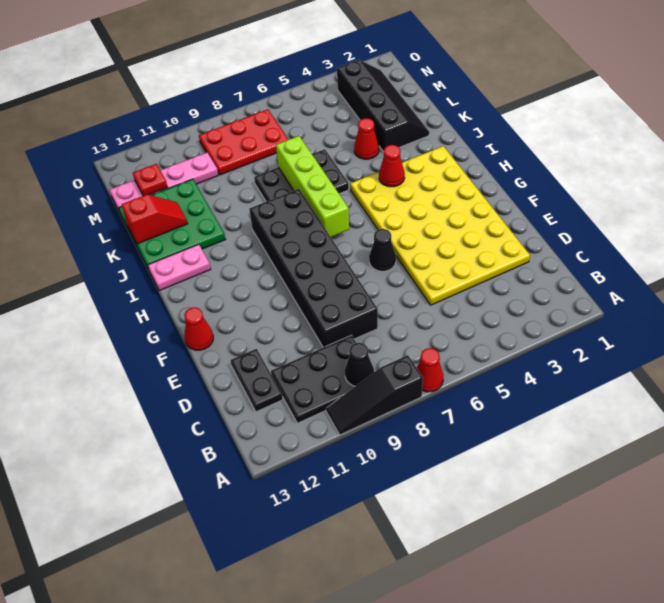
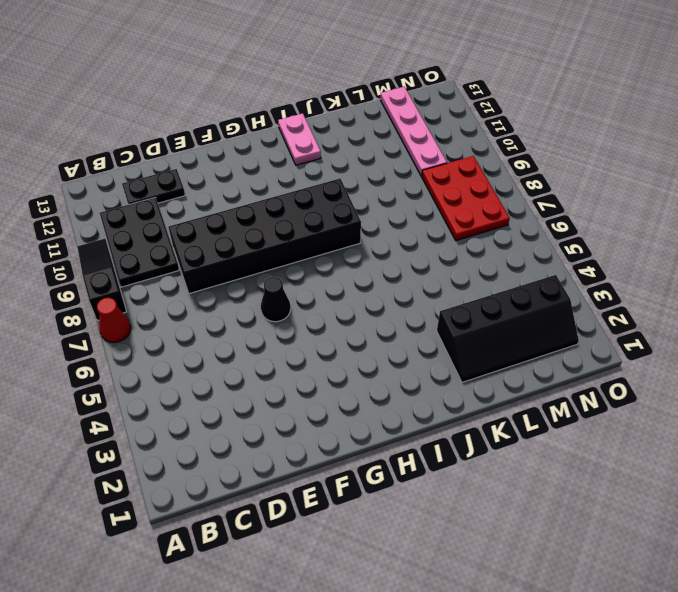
none -> yellow plate D2:I5 level 1
none -> red cone F13 level 1
none -> black plate J6:K8 level 1

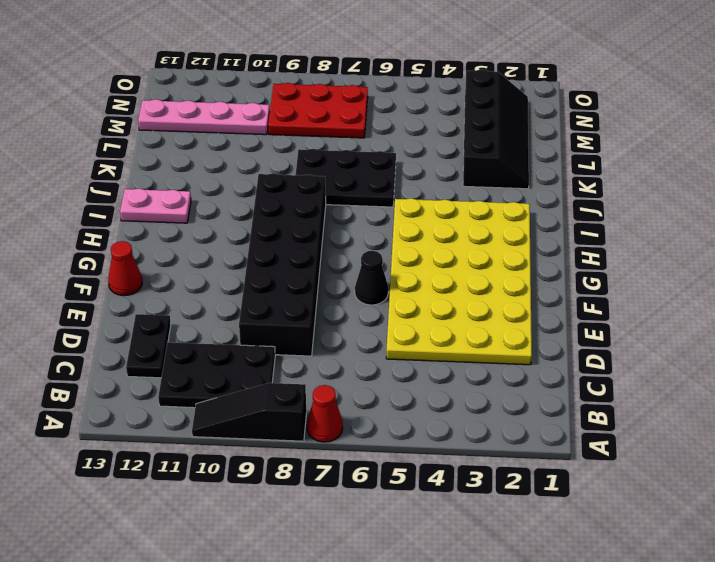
none -> green plate J11:L13 level 1
none -> red cone K4 level 1
none -> black cone B9 level 2

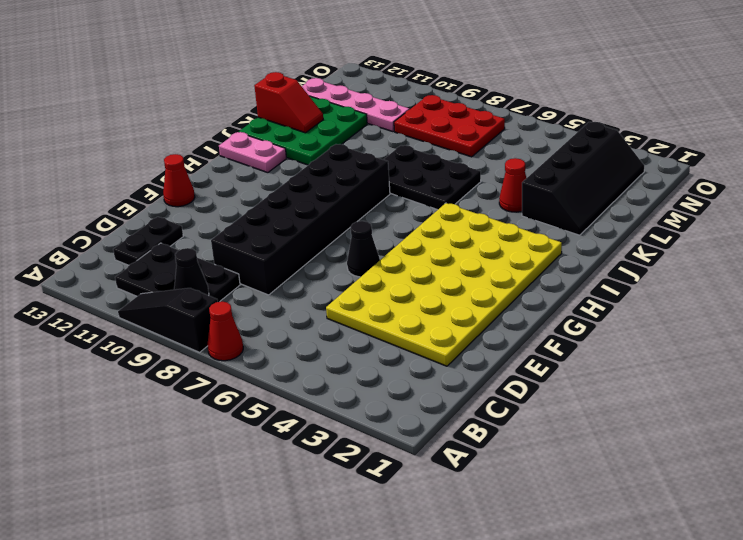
none -> lime brick H7:K7 level 2
none -> red cone I4 level 2
none -> red plate M12 level 2

